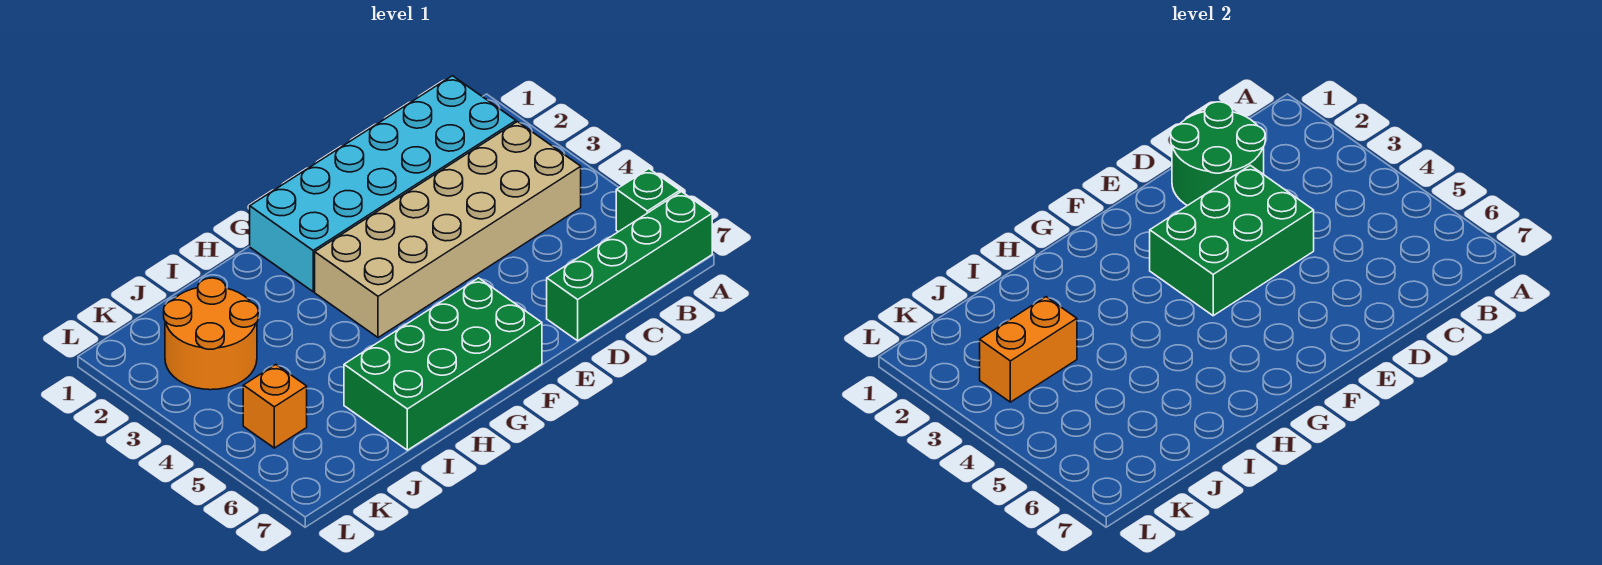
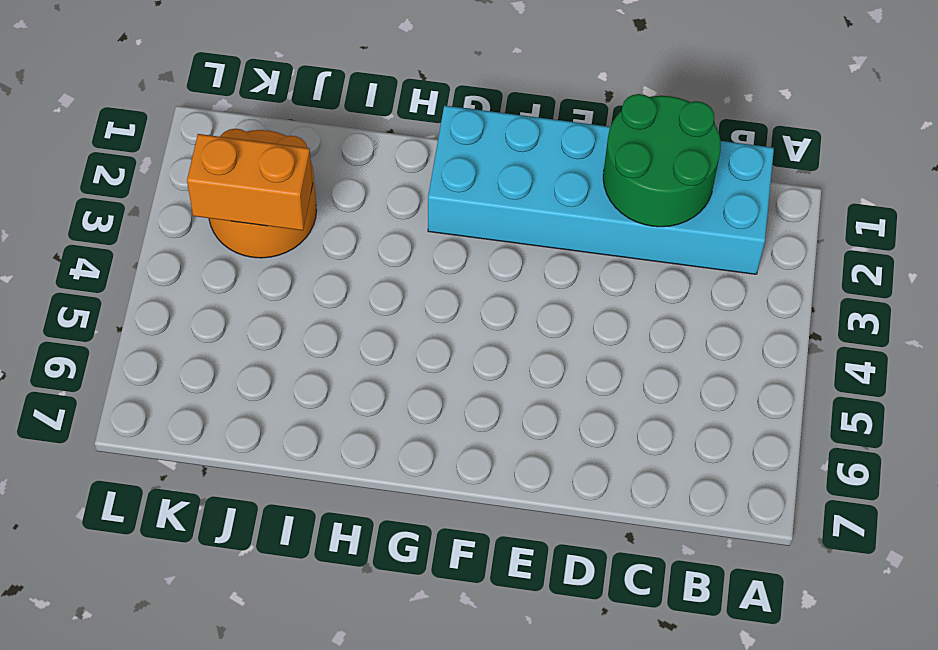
none -> green brick A6 level 1
none -> green brick A7:D7 level 1

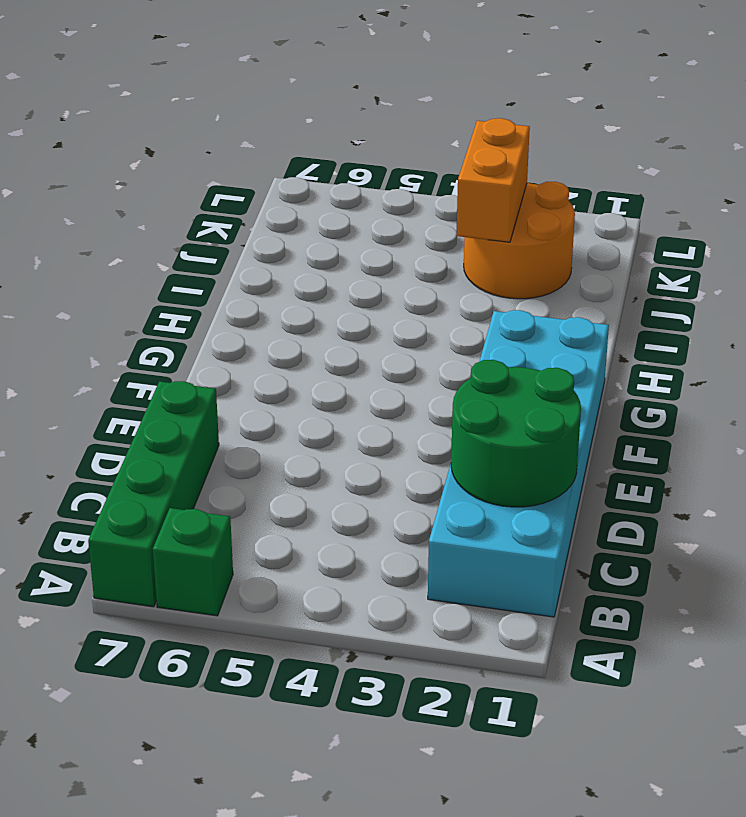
none -> tan brick B3:G4 level 1
none -> green brick F6:I7 level 1

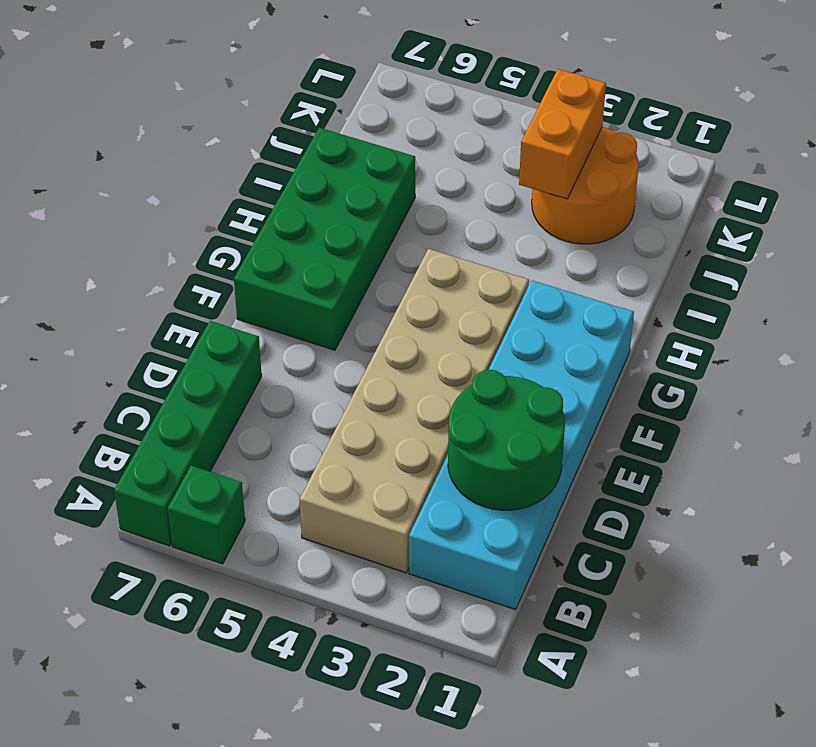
none -> orange brick K5 level 1
none -> green brick D3:F4 level 2

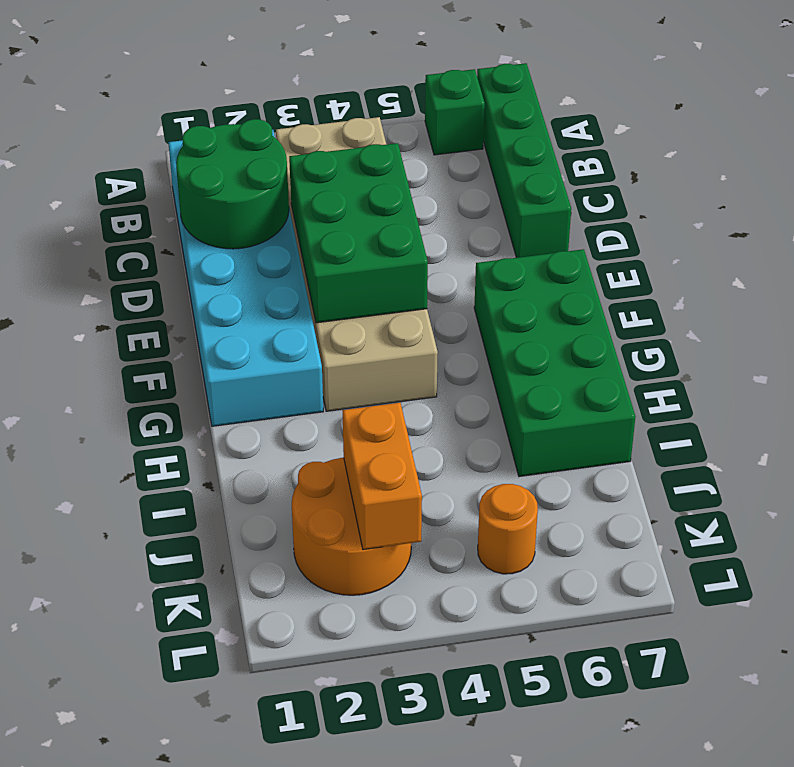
orange round brick K5 level 1 -> orange brick K5 level 1

